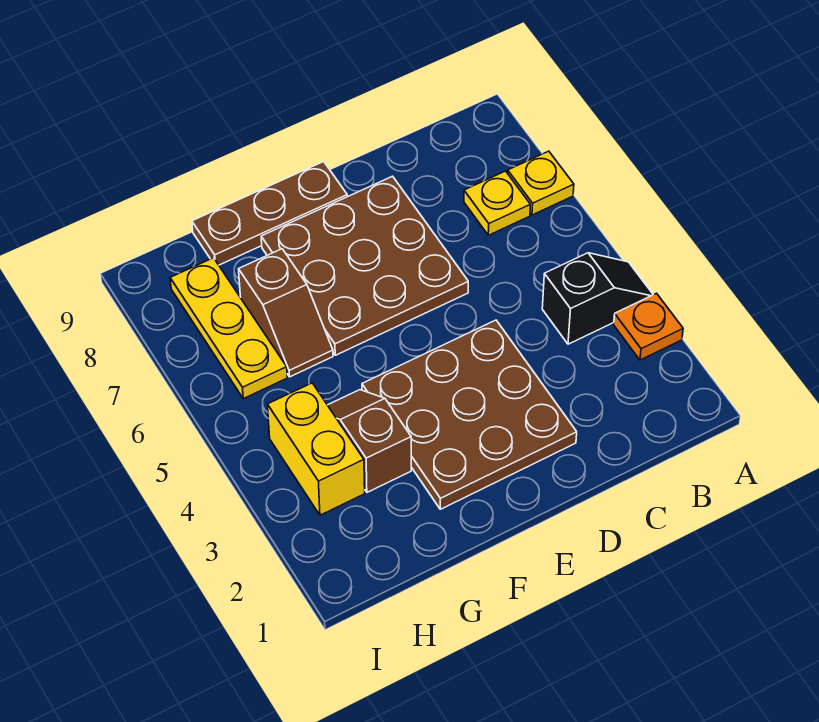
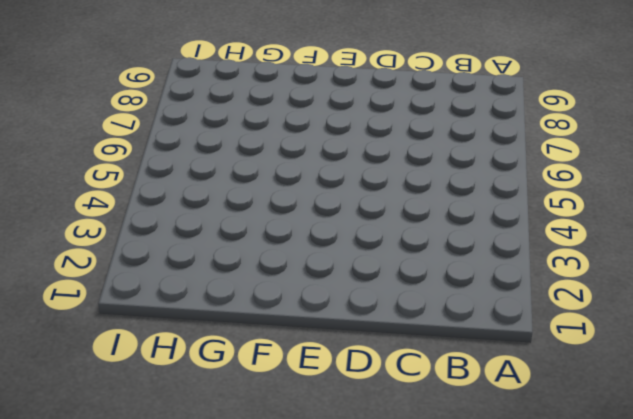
none -> orange plate A3 level 1
none -> black slope A4:B4 level 1 top B

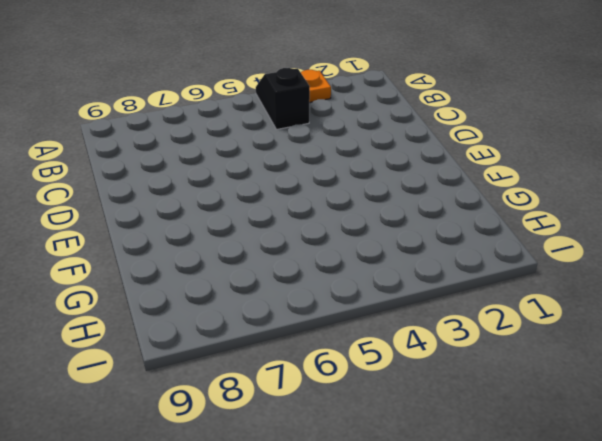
none -> yellow plate A7 level 1
none -> yellow plate B7 level 1

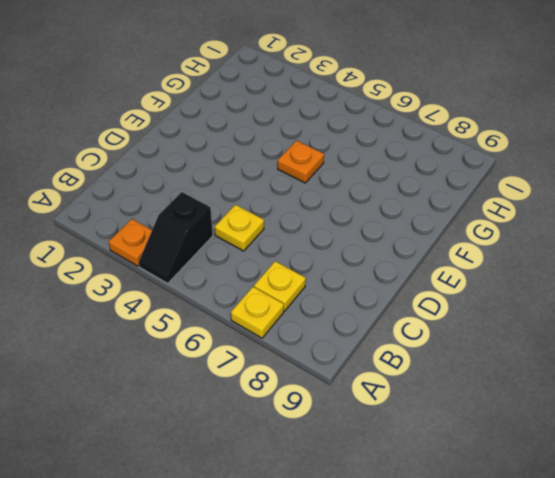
yellow plate C5 level 1 -> none
orange plate F5 level 1 -> none
none -> brown plate D2:F4 level 1
none -> brown plate D6:F8 level 1

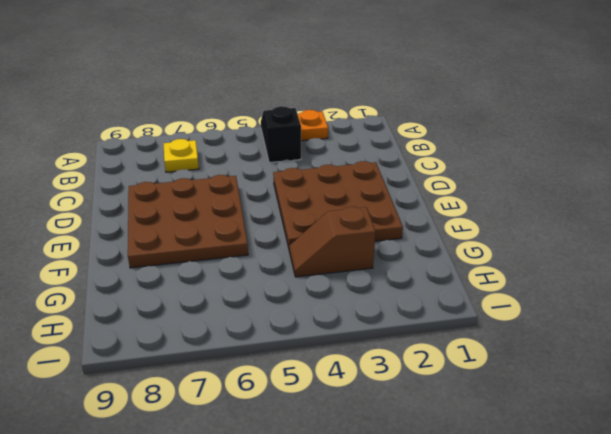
none -> yellow plate A7 level 1
none -> brown plate E9:G9 level 1

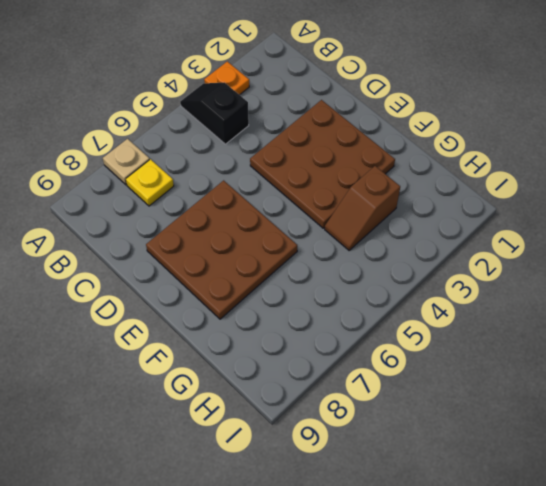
tan plate A7 level 1 -> yellow plate A7 level 1
none -> brown plate E9:G9 level 1
none -> brown slope G6:G7 level 1 top 7

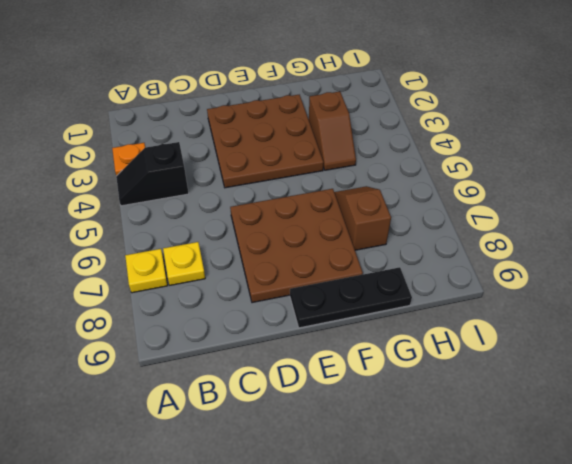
black plate E9:G9 level 1 -> brown plate E9:G9 level 1
none -> yellow brick H3:H4 level 1
none -> yellow plate H6:H8 level 1

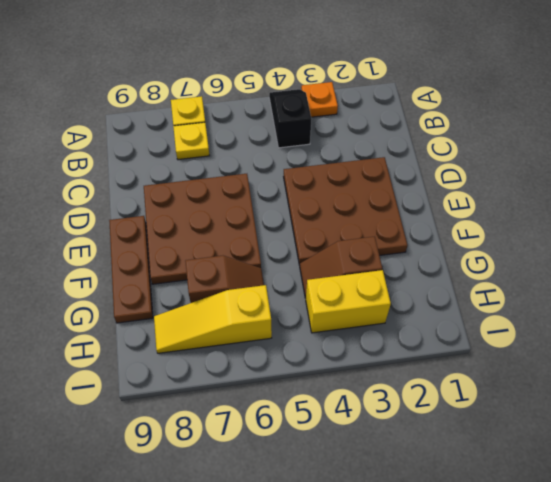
yellow slope H6:H8 level 1 top 6 -> yellow plate H6:H8 level 1

